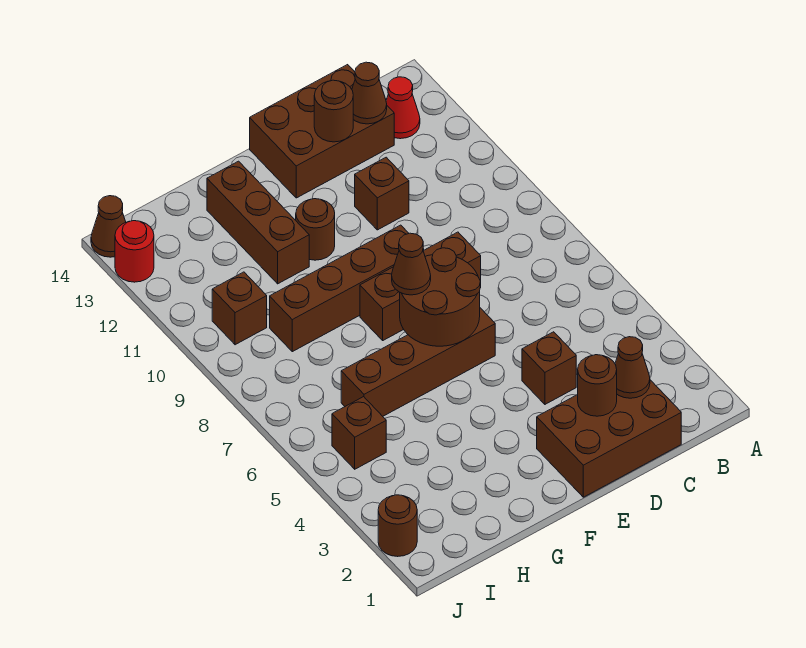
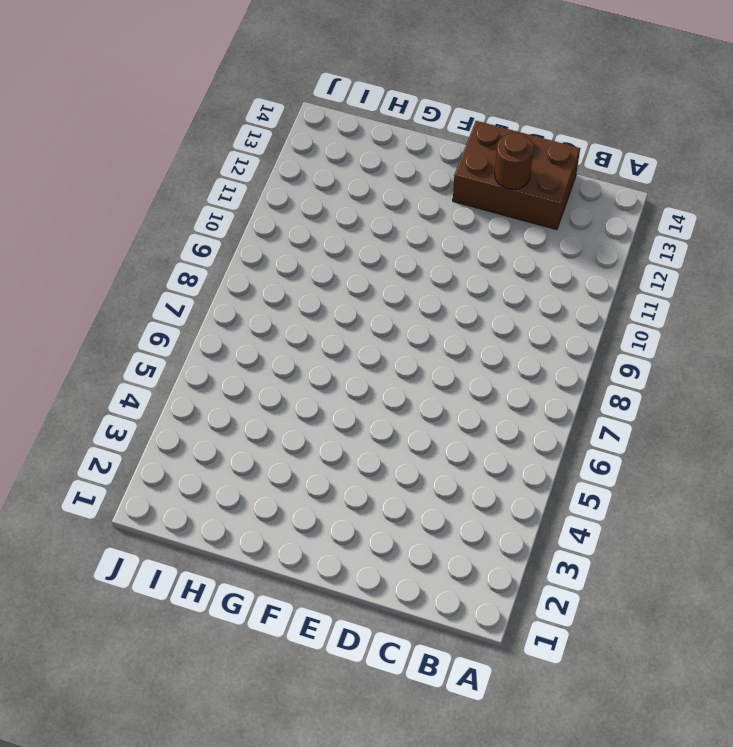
none -> red cone B13 level 1
none -> brown brick C1:E2 level 1
none -> brown brick D4 level 1

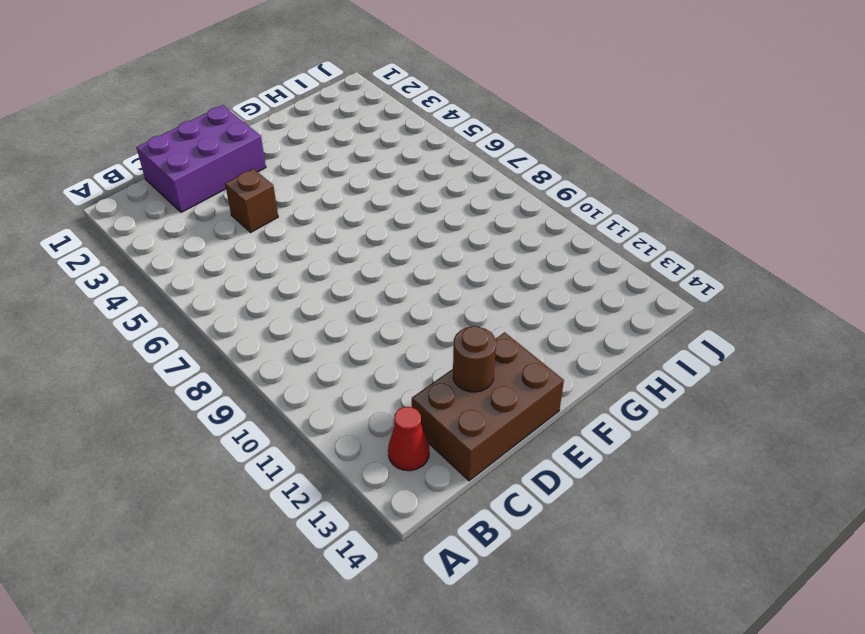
purple brick C1:E2 level 1 -> brown brick C1:E2 level 1
none -> brown brick D8:F8 level 1
none -> brown brick D11 level 1
none -> brown brick E6:H6 level 1

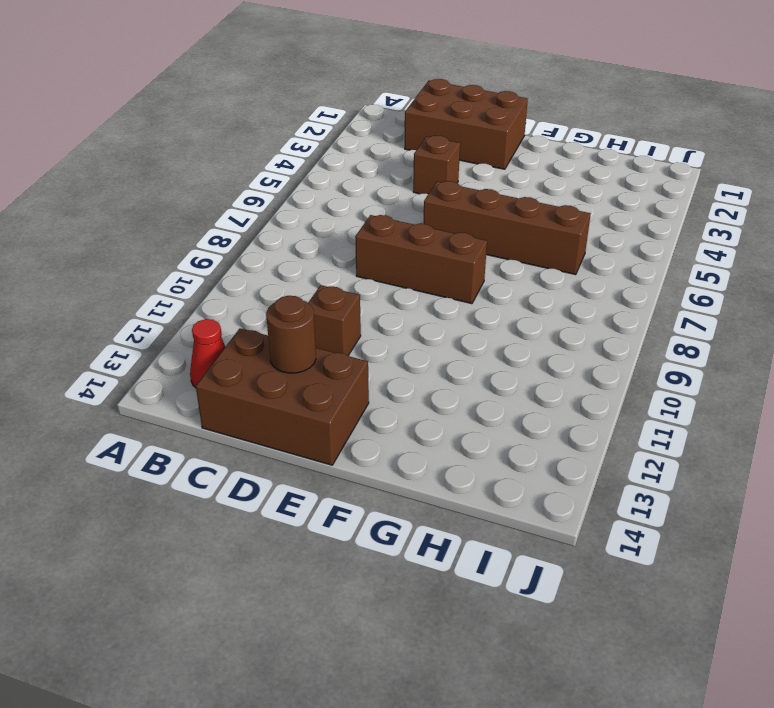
none -> brown brick E9:H9 level 1
none -> brown round brick F11 level 1
none -> brown brick G11:G13 level 1

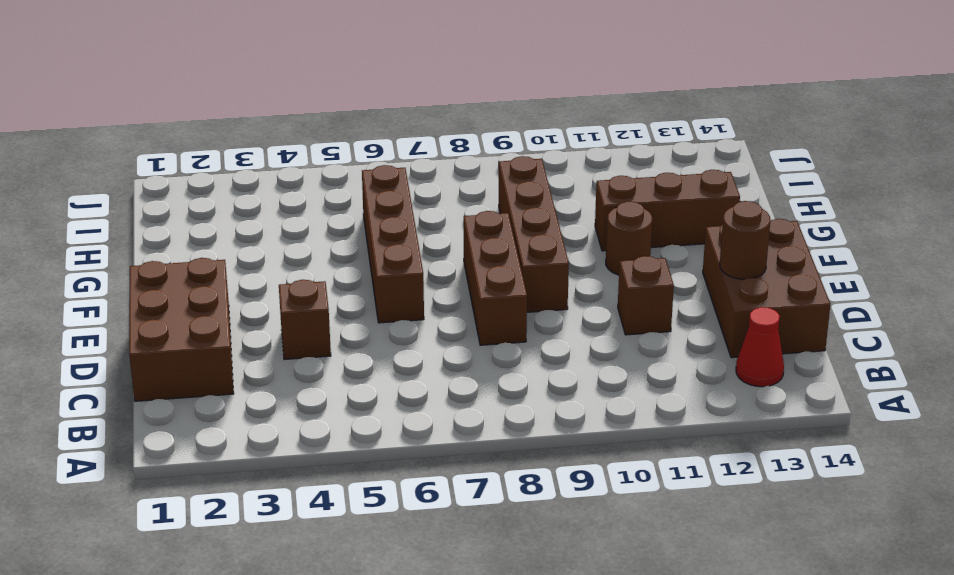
none -> brown brick I5 level 1
none -> brown brick I10 level 1
none -> brown round brick J2 level 1

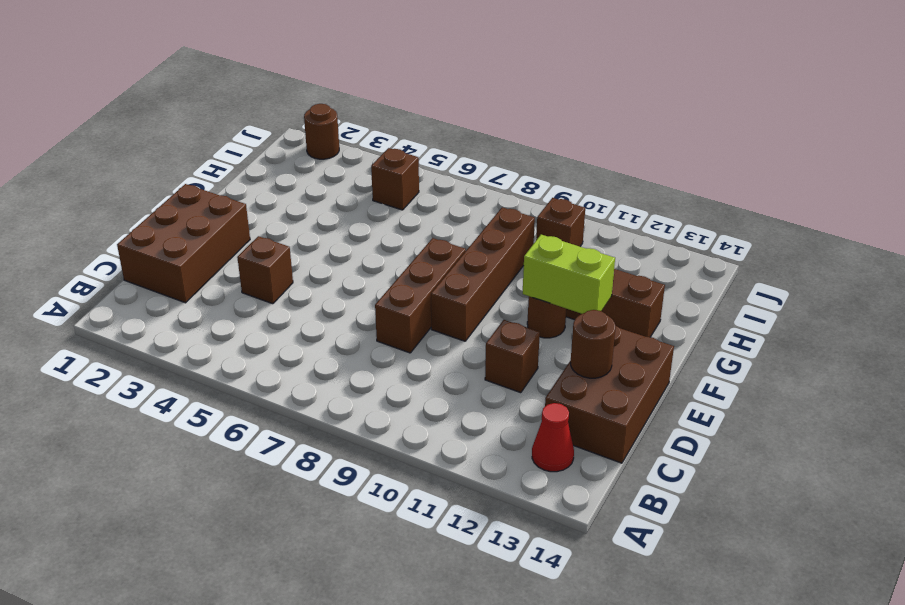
lime brick F11:F12 level 2 -> none
none -> brown brick E6:H6 level 1
none -> red round brick J13 level 1
none -> brown cone J14 level 1

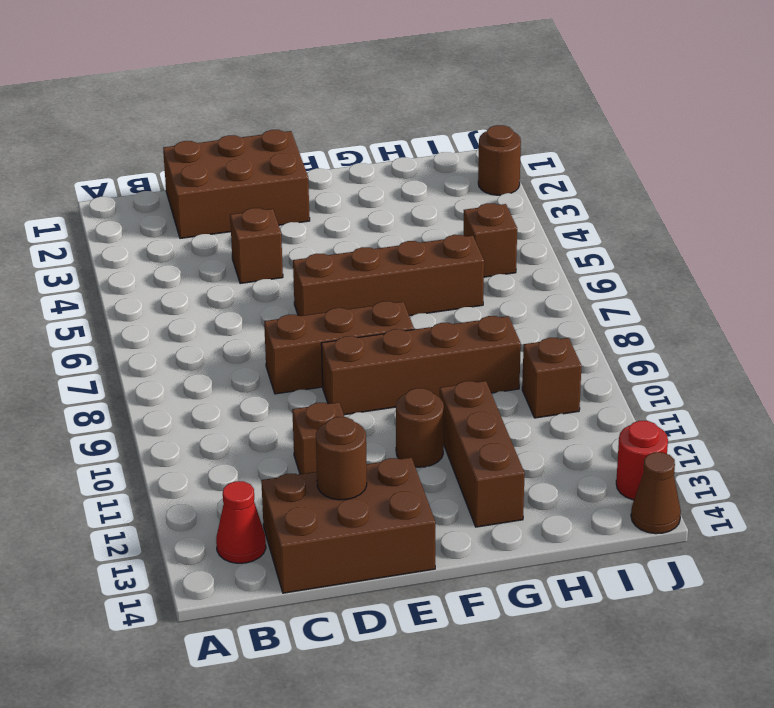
none -> brown cone C2 level 2
none -> brown cone C13 level 2
none -> brown round brick D2 level 2

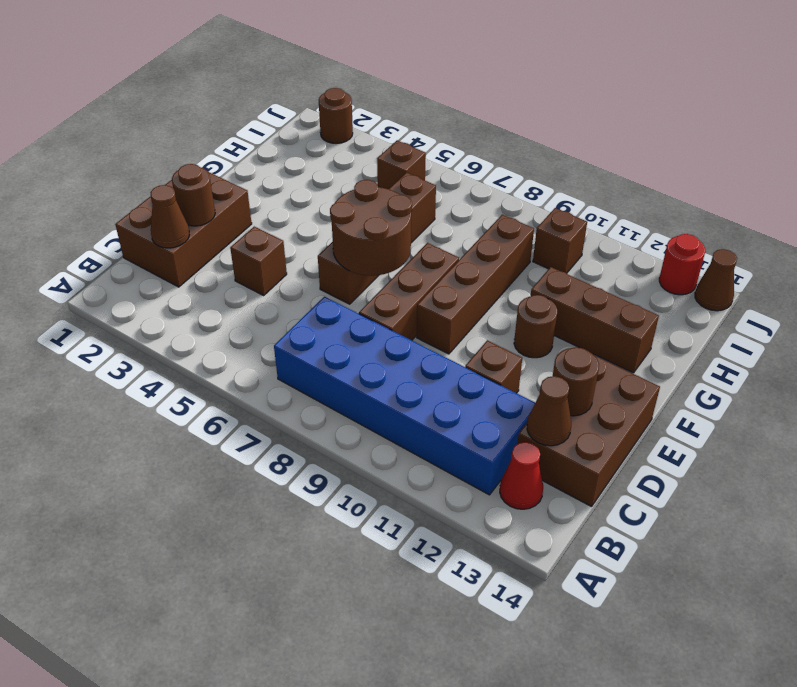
blue brick B7:C12 level 1 -> none
none -> brown cone F7 level 3

